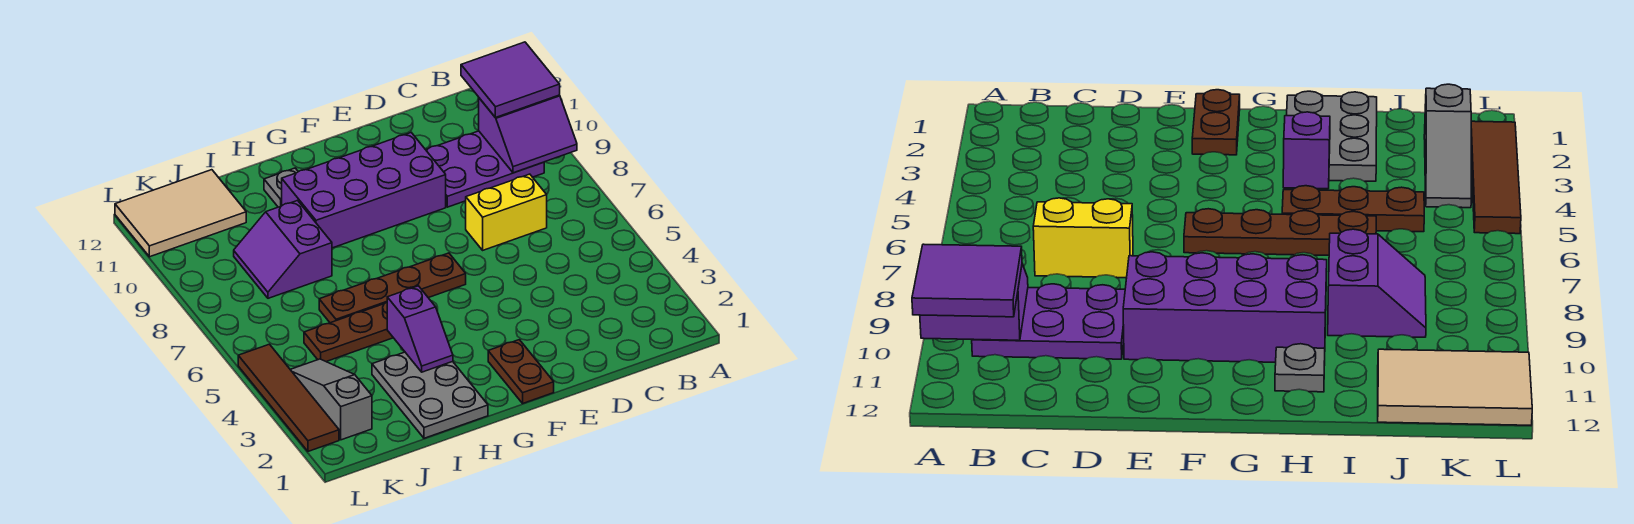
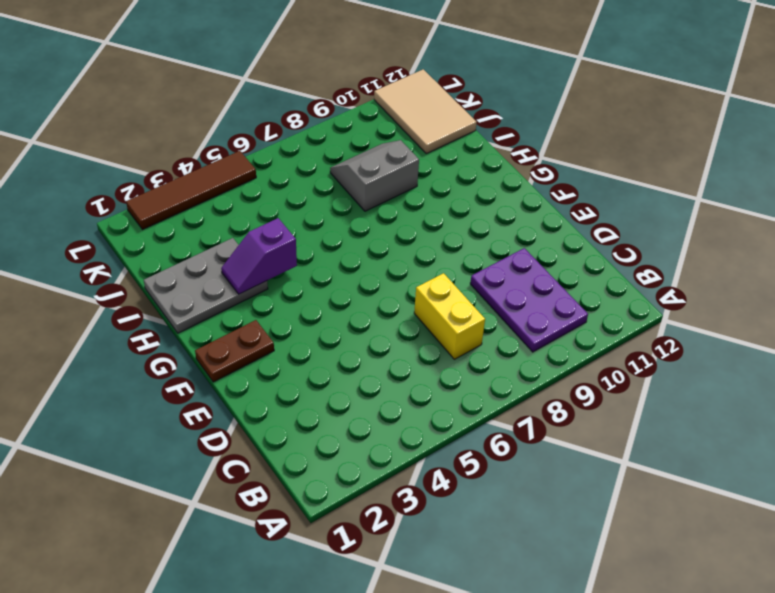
grey slope I8:J9 level 1 top I -> purple slope I8:J9 level 1 top I
none -> purple brick E9:H10 level 1
none -> brown plate F6:I6 level 1
none -> brown plate H5:J5 level 1

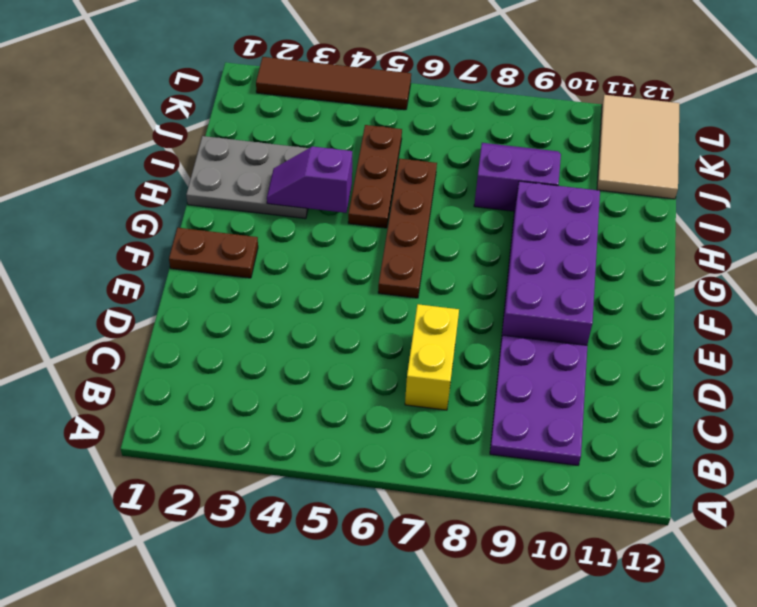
none -> grey plate H11 level 1
none -> grey slope K2:K4 level 1 top 2
none -> purple slope A9:B10 level 2 top 10

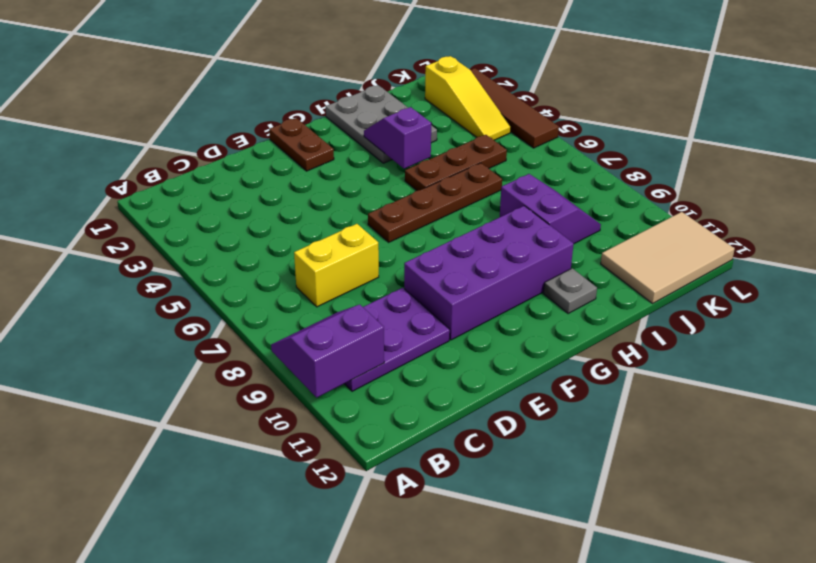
yellow slope K2:K4 level 1 top 2 -> grey slope K2:K4 level 1 top 2
none -> purple tile A10:B11 level 3

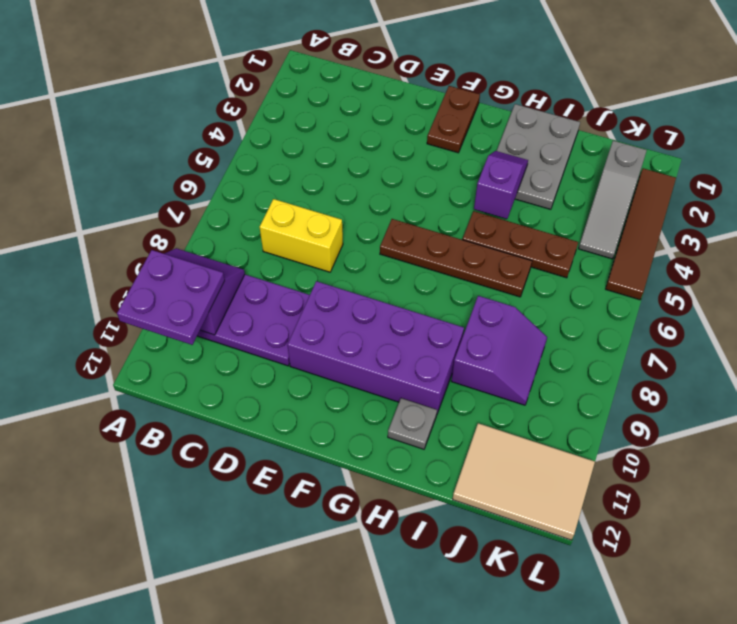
purple plate A10:B11 level 3 -> purple tile A10:B11 level 3

